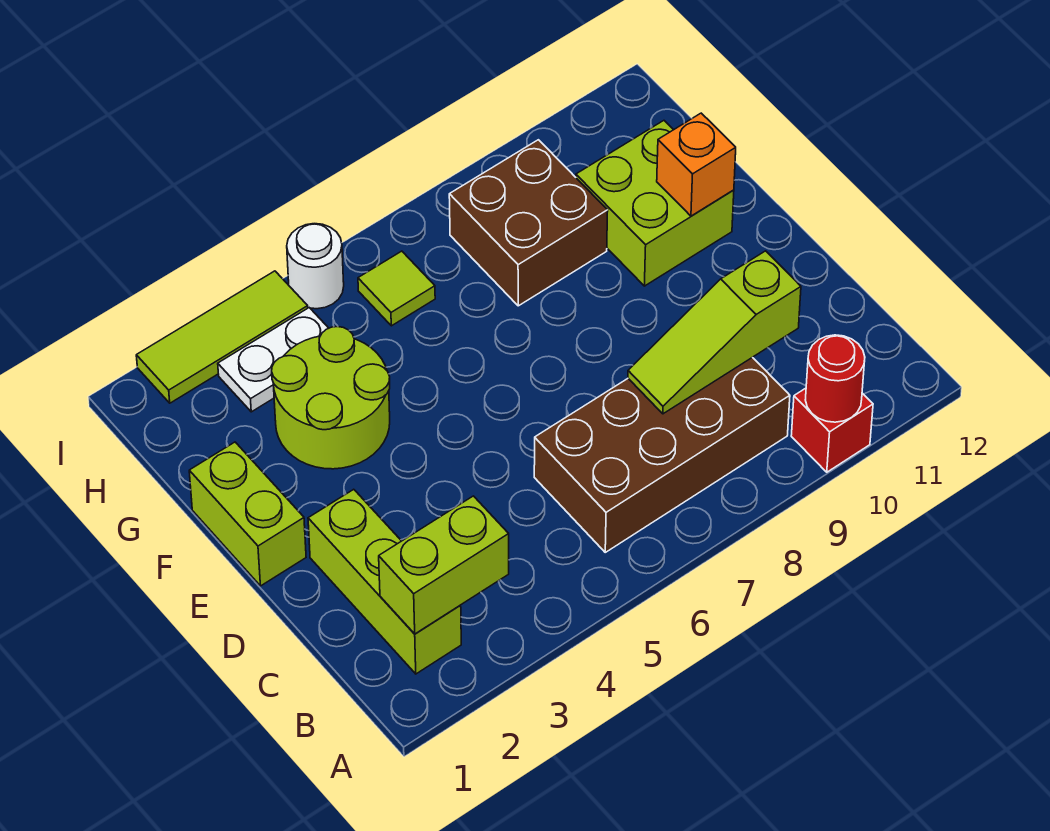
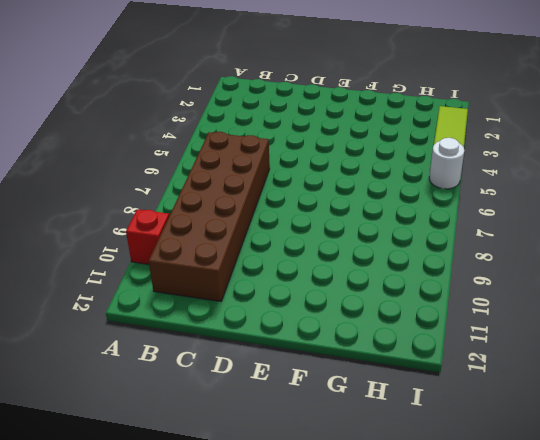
brown brick B6:C11 level 1 -> brown brick B6:C9 level 1
none -> lime brick B2:D2 level 1
none -> lime brick E1:F1 level 1
none -> lime round brick F3:G4 level 1

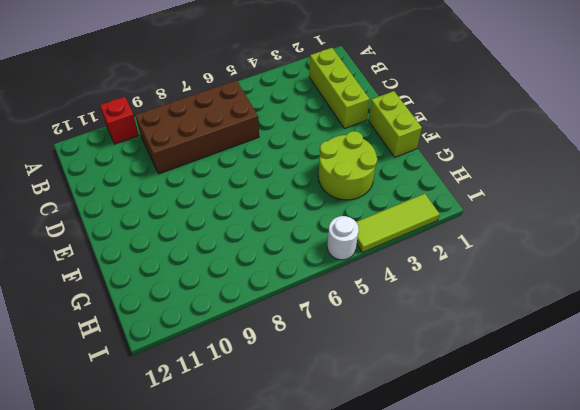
none -> lime brick F10:G11 level 1
none -> brown brick G8:H9 level 1
none -> white plate H3:H4 level 1

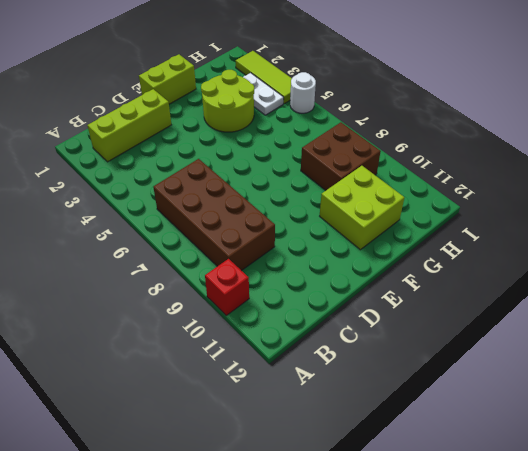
none -> lime tile H6 level 1
none -> red round brick A10 level 2
none -> lime brick B2:B3 level 2

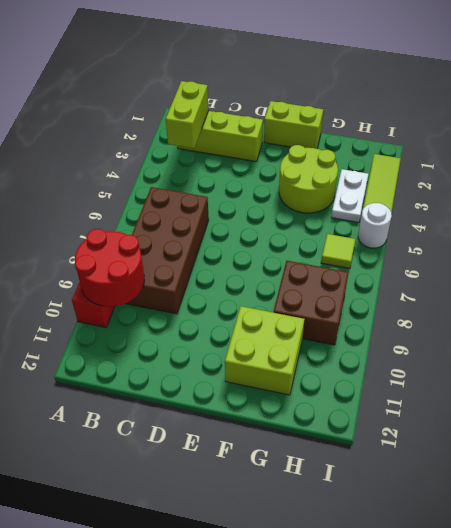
red round brick A9:B10 level 2 -> red round brick A10 level 2
none -> lime slope C8:C10 level 2 top 10
none -> orange brick F11 level 2

